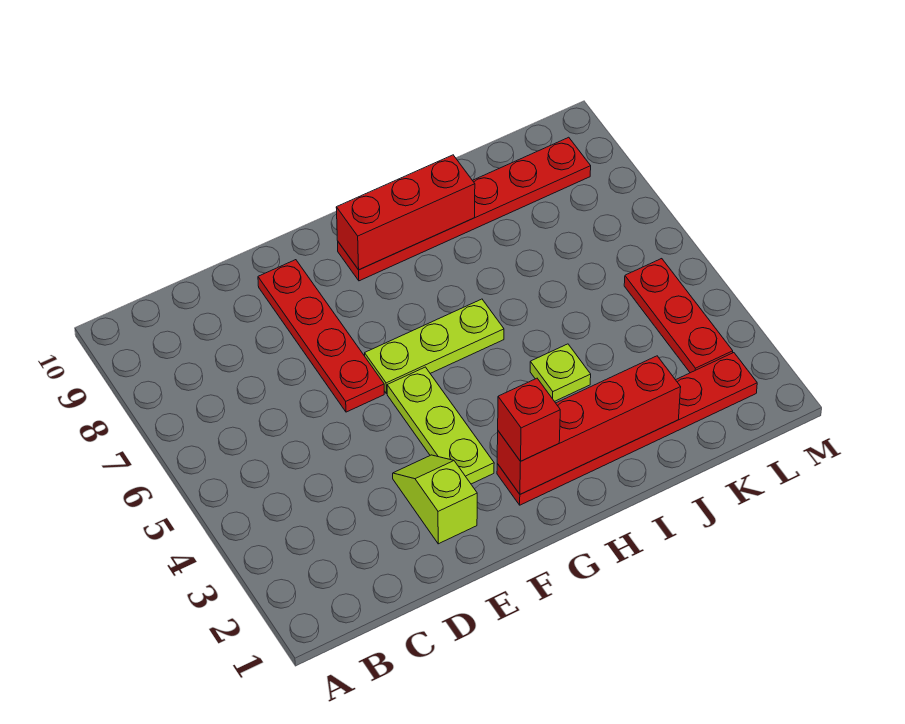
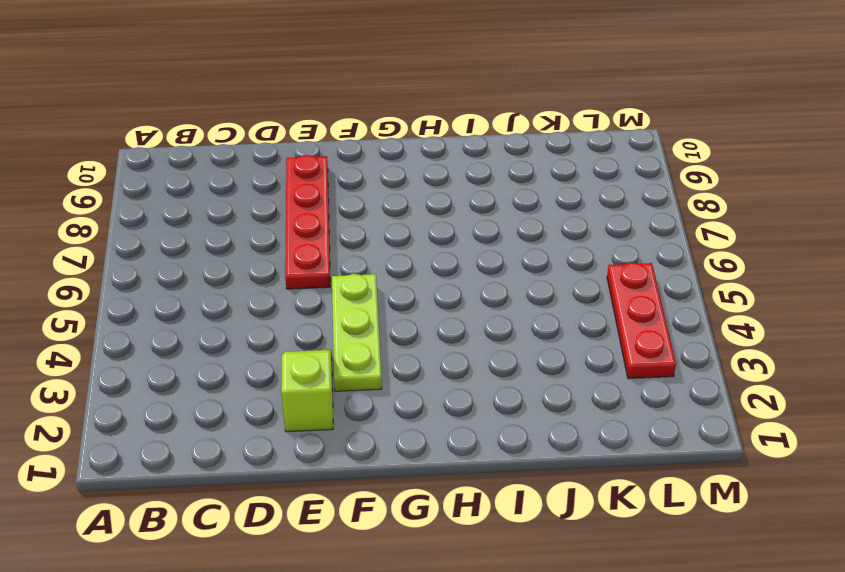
none -> lime plate F6:H6 level 1
none -> red plate G2:L2 level 1

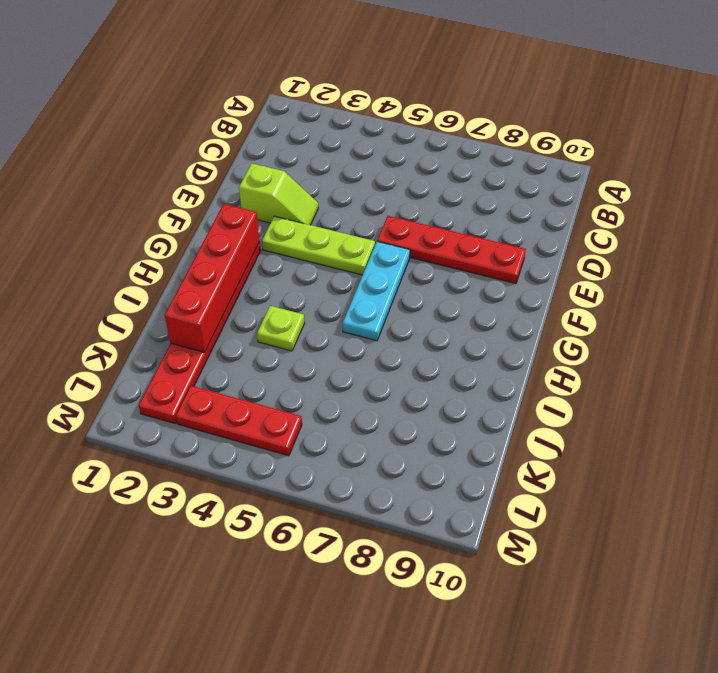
cyan plate F6:H6 level 1 -> lime plate F6:H6 level 1
none -> red plate G9:L9 level 1
none -> red brick G9:I9 level 2

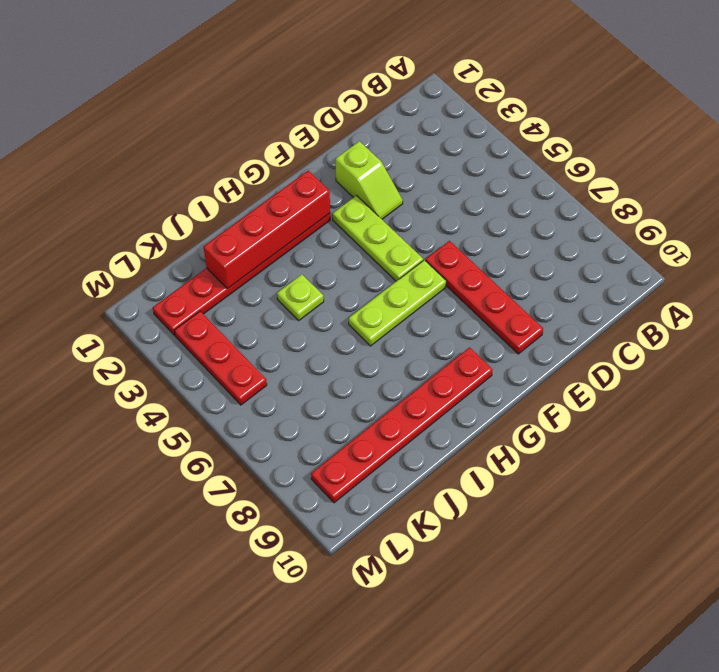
none -> red brick G9:I9 level 2
none -> red brick G2 level 3

